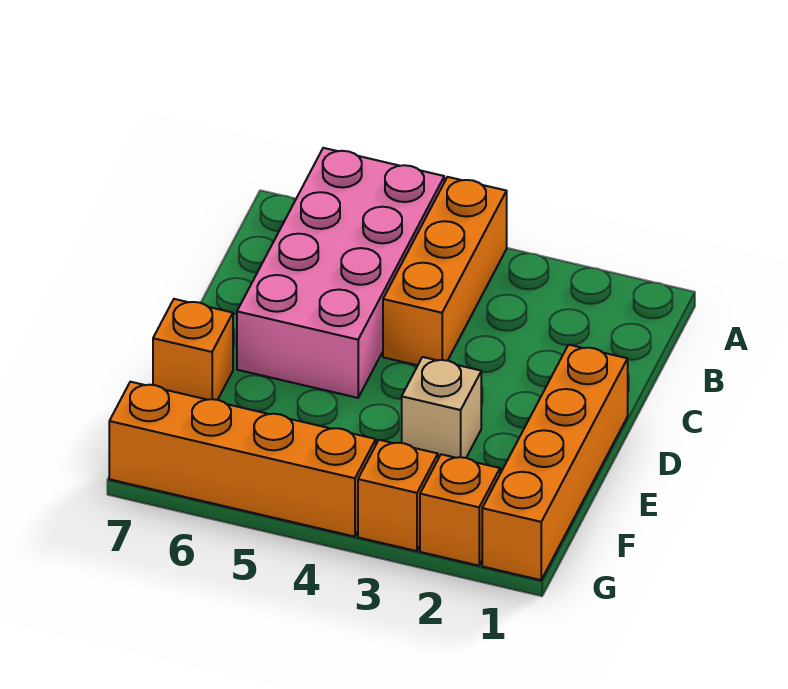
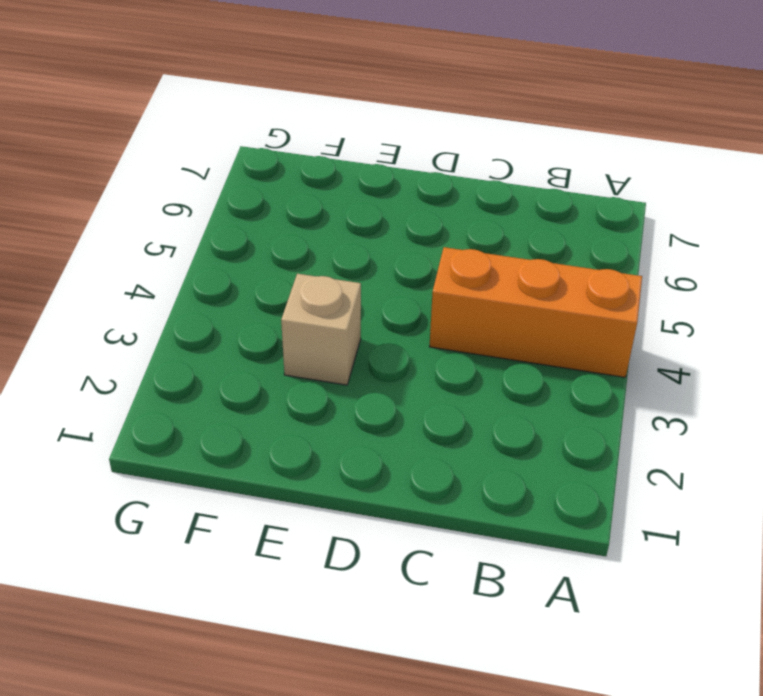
none -> pink brick A5:D6 level 1
none -> orange brick D1:G1 level 1

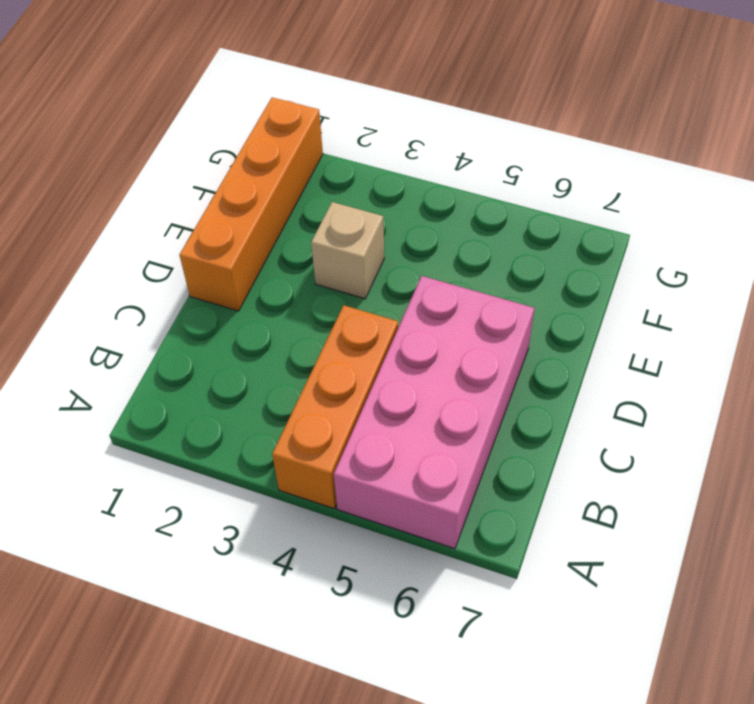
none -> orange brick E7 level 1
none -> orange brick G2 level 1

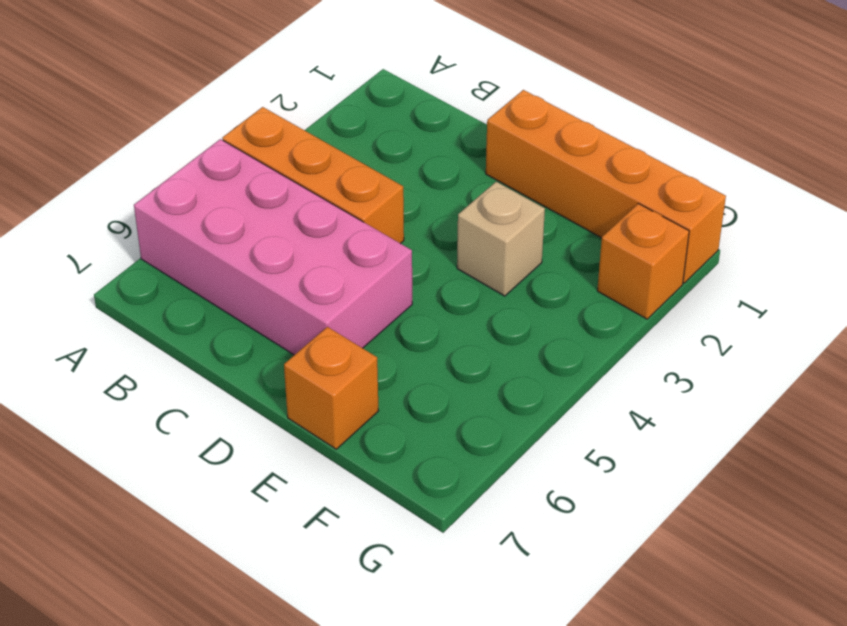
none -> orange brick G3 level 1
none -> orange brick G4:G7 level 1

